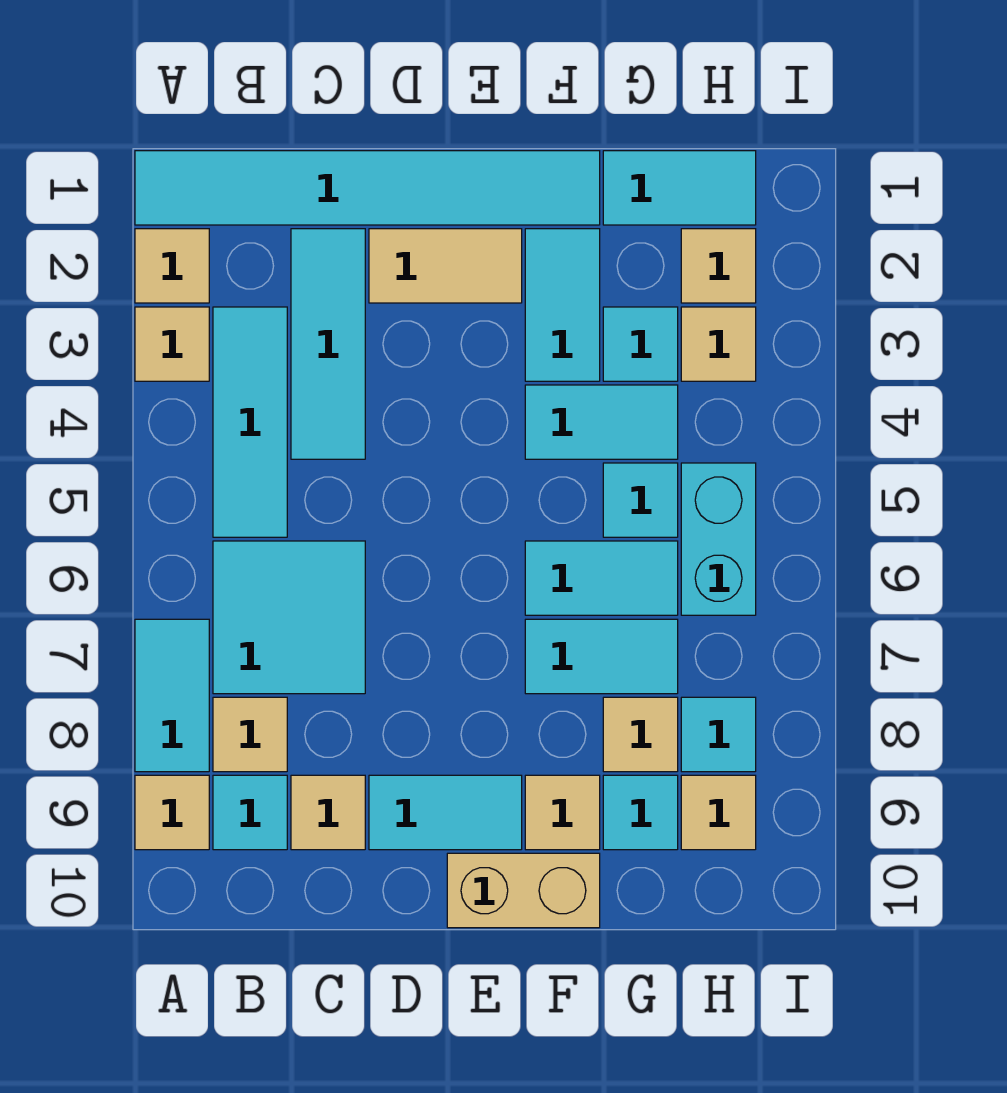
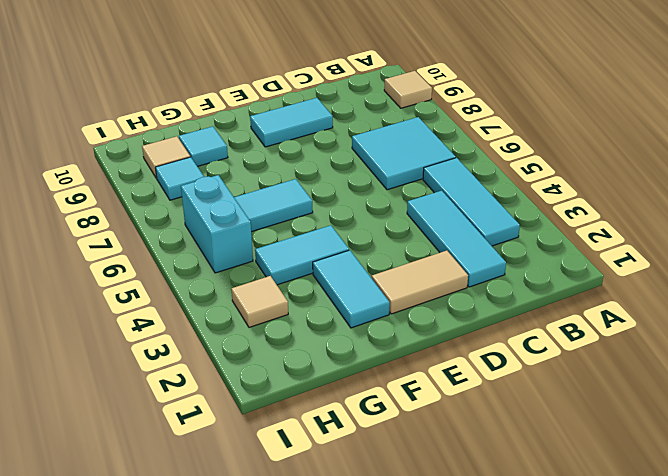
none -> cyan tile A1:F1 level 1
none -> tan tile A2 level 1
none -> tan tile A3 level 1

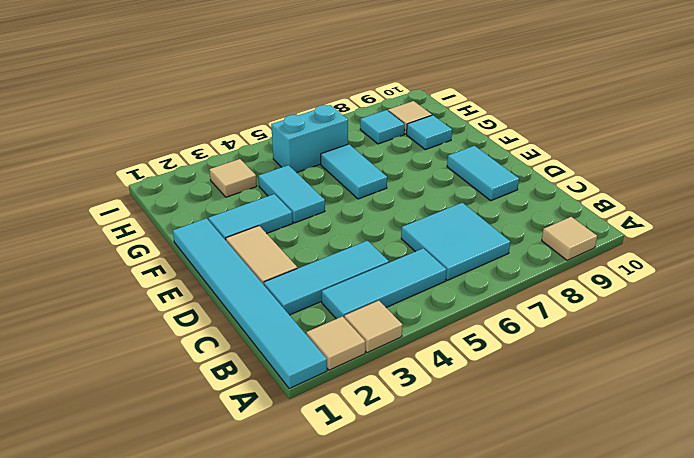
none -> cyan tile A7:A8 level 1
none -> tan tile B8 level 1
none -> cyan tile B9 level 1

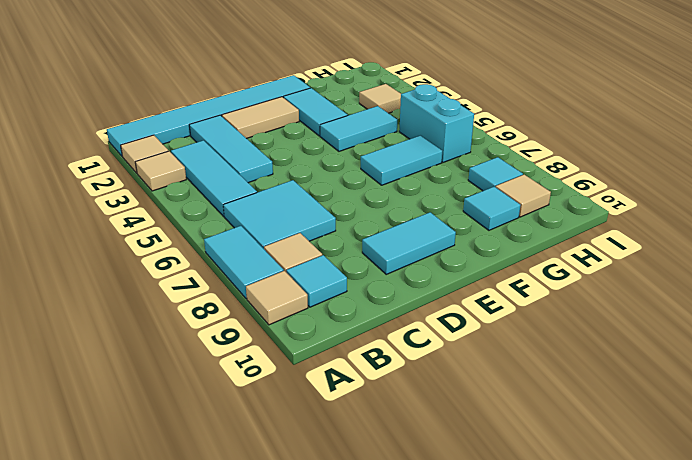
none -> tan tile C9 level 1
none -> tan brick E10:F10 level 1
none -> cyan tile F7:G7 level 1

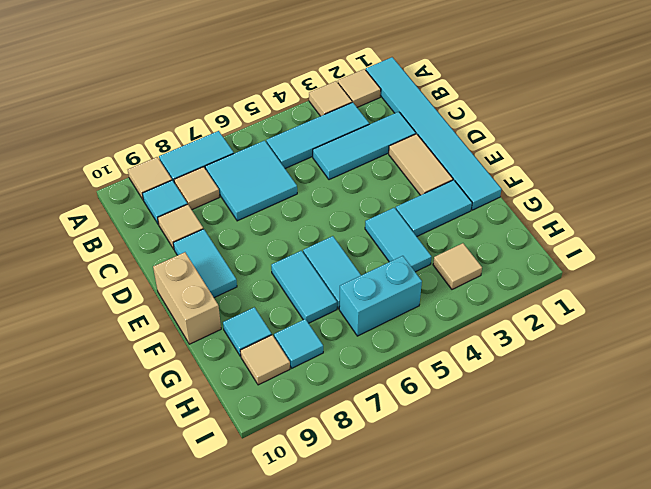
none -> tan tile F9 level 1
none -> cyan tile G1:H1 level 1
none -> cyan tile G3 level 1

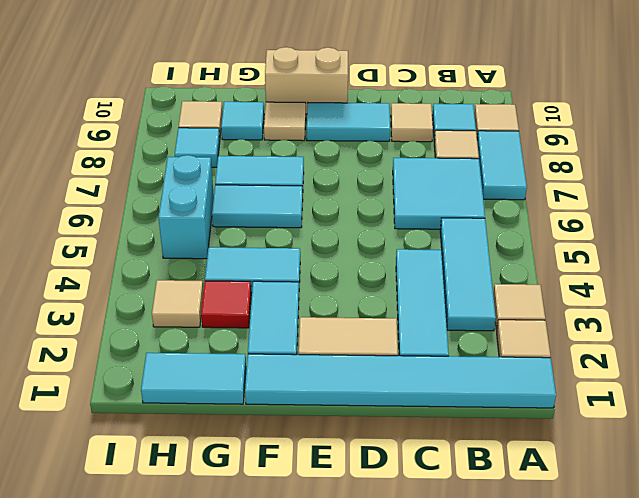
red tile G3 level 1 -> cyan tile G3 level 1
none -> cyan tile G5 level 1
none -> tan tile G8 level 1
none -> tan tile H2 level 1

